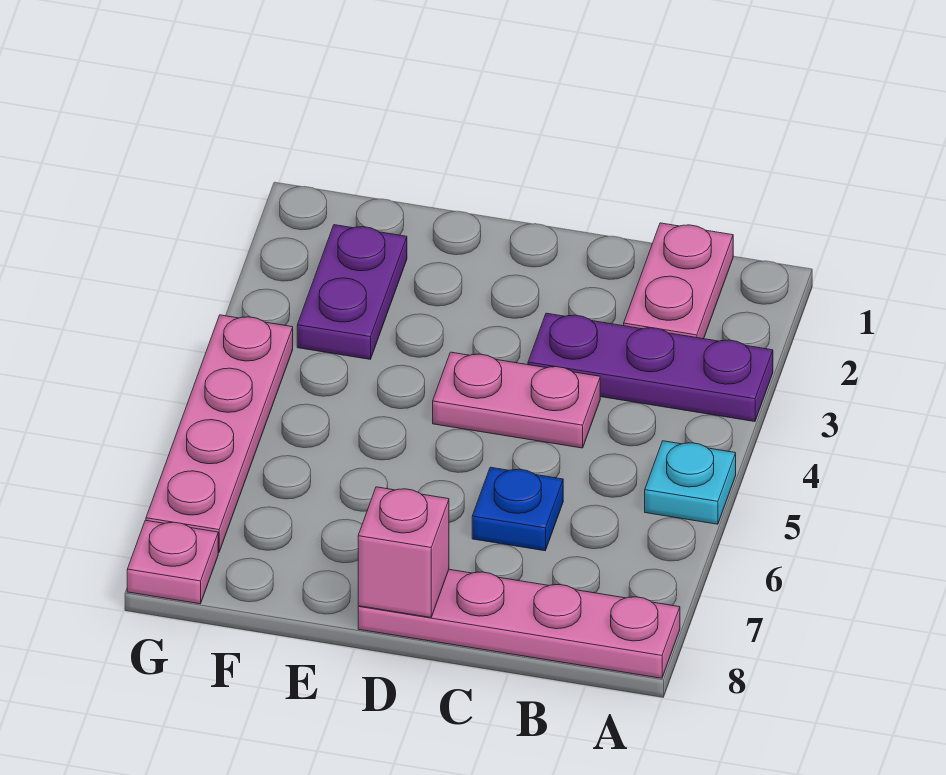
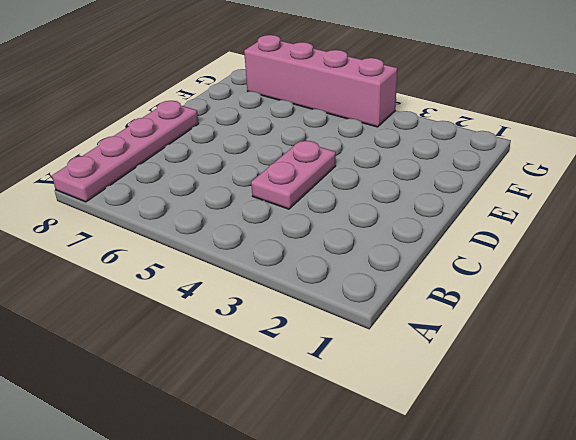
pink brick G4:G7 level 1 -> pink plate G4:G7 level 1
none -> purple plate A3:C3 level 1
none -> cyan plate A5 level 1

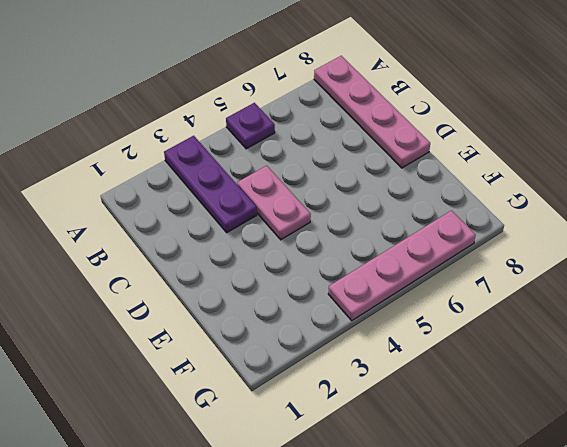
purple plate A5 level 1 -> cyan plate A5 level 1
none -> pink plate B1:B2 level 1
none -> blue plate C6 level 1

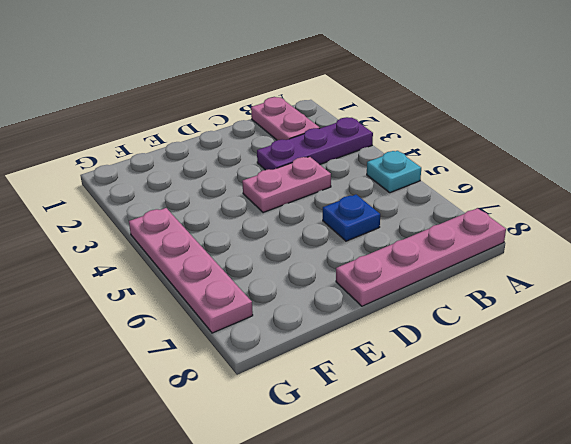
none -> purple plate F2:F3 level 1
none -> pink plate G8 level 1

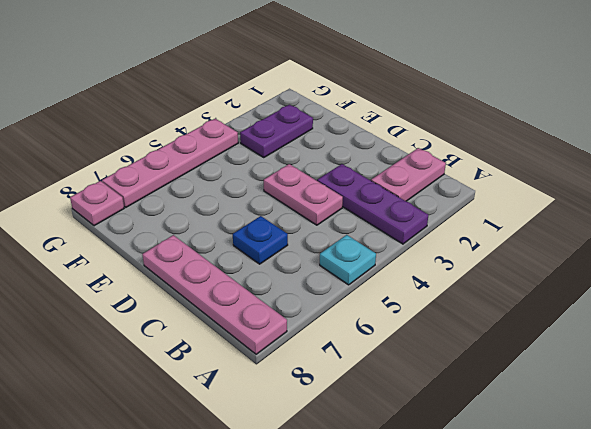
none -> pink brick D8 level 2

